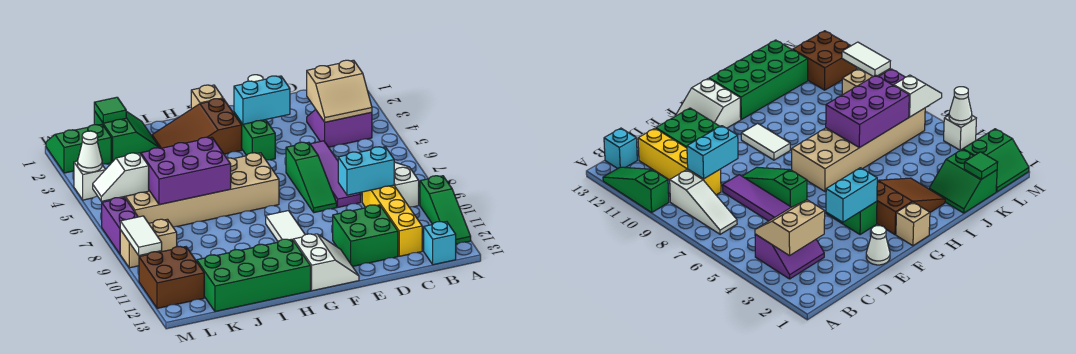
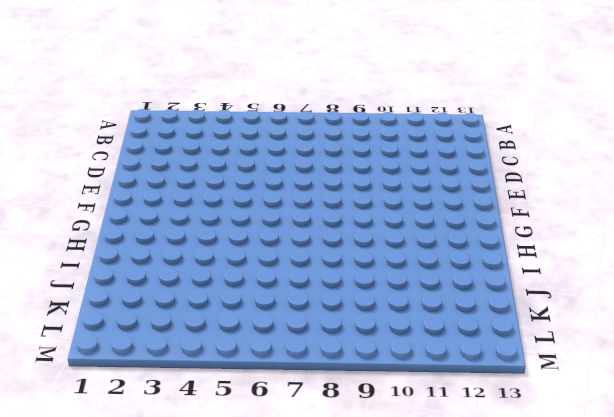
none -> green slope A10:A12 level 1 top 10
none -> purple slope B3:C4 level 1 top 4
none -> white slope B7:B9 level 1 top 9
none -> cyan brick B13 level 1

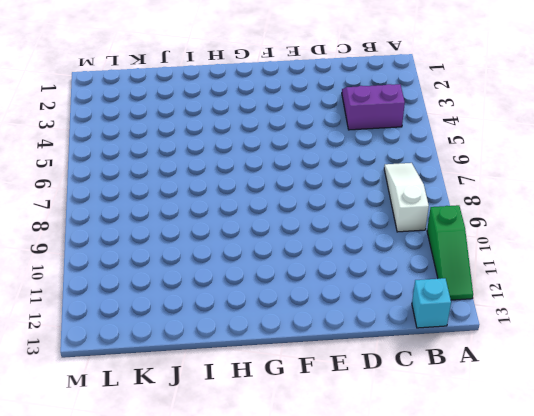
none -> yellow brick C9:C12 level 1
none -> purple tile D5:D8 level 1
none -> green brick D11:E12 level 1
none -> white cone E1 level 1

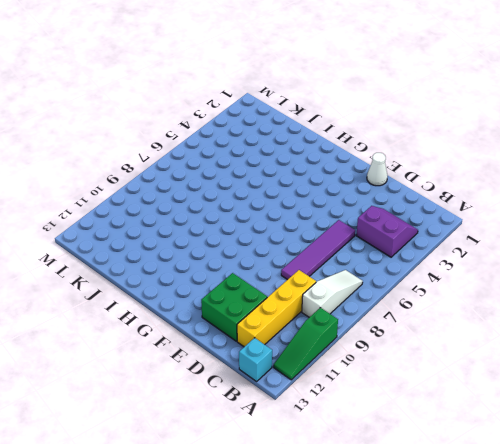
none -> green slope E6:E8 level 1 top 6
none -> green brick F3:F4 level 1
none -> white slope F12:G13 level 1 top G
none -> tan brick G1 level 1

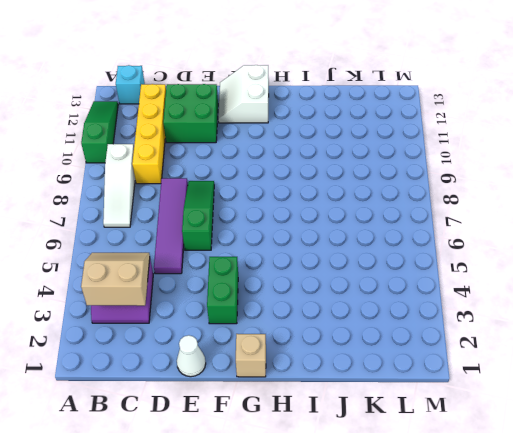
none -> brown slope G2:I3 level 1 top G
none -> tan brick G6:L7 level 1
none -> white tile G9:G10 level 1
none -> green brick H12:K13 level 1

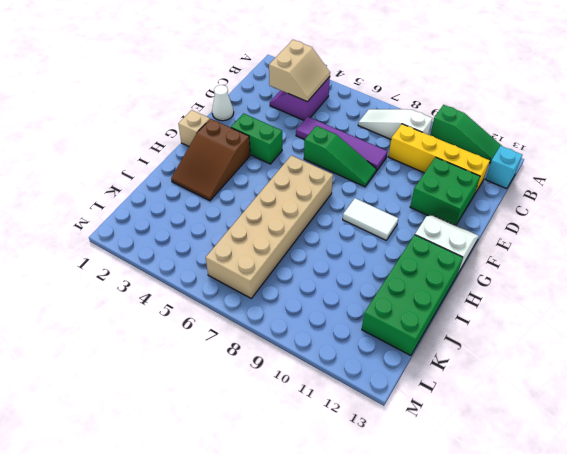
none -> green slope J1:K2 level 1 top K
none -> green slope L1:M2 level 1 top 2
none -> tan brick L9:M9 level 1
none -> brown brick L11:M12 level 1

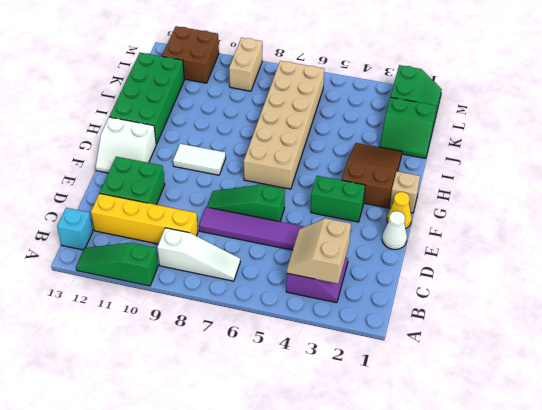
yellow cone F1 level 1 -> none
none -> white brick M4 level 1
none -> purple brick M7:M8 level 1
none -> cyan brick C9:D9 level 2
none -> cyan brick E3:F3 level 2

